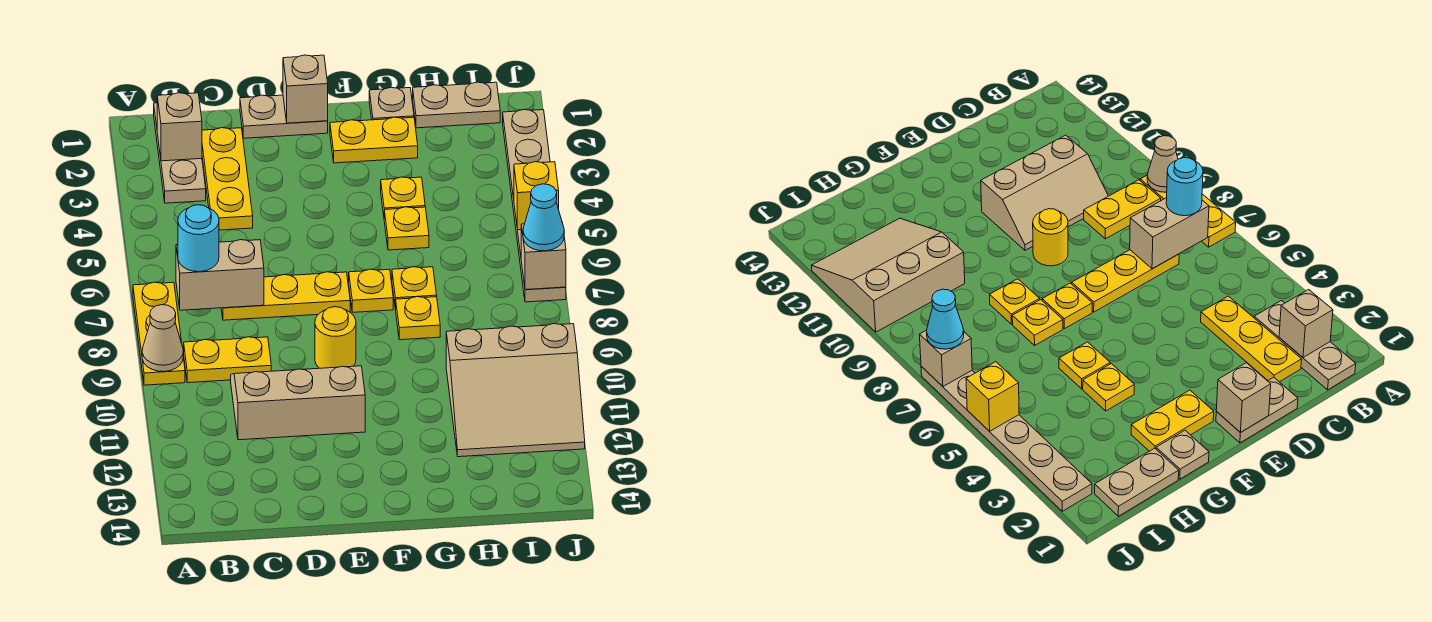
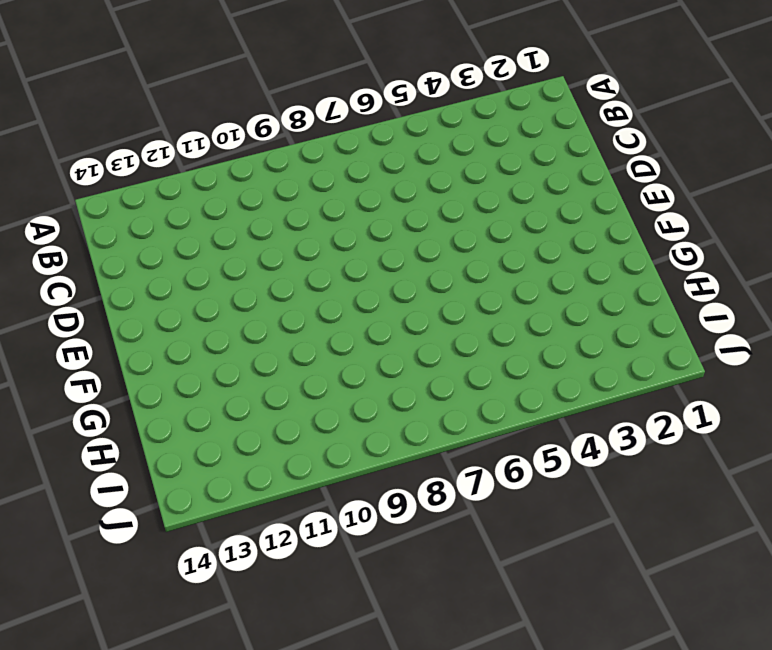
none -> yellow plate A7:A9 level 1
none -> tan plate B1:B3 level 1
none -> yellow plate B9:C9 level 1

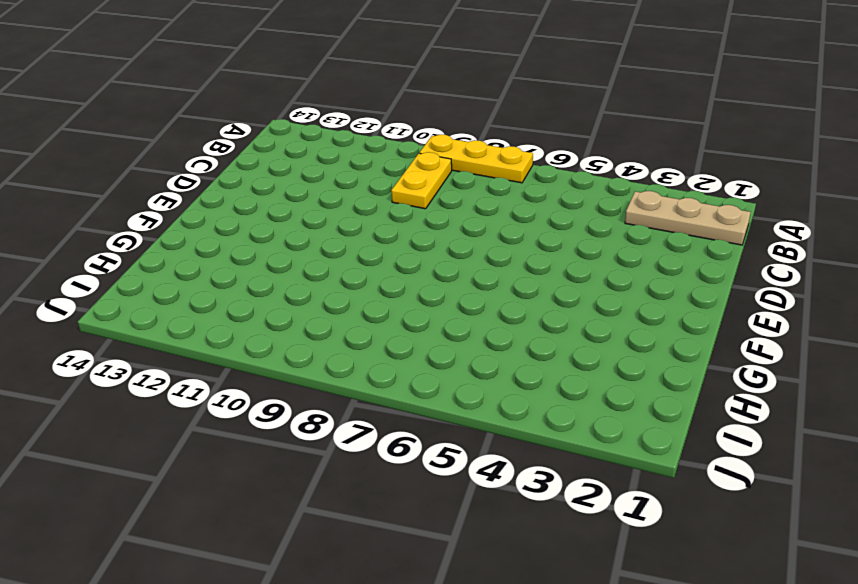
none -> yellow plate C2:C4 level 1
none -> yellow plate C7:E7 level 1
none -> tan slope C10:E11 level 1 top 11

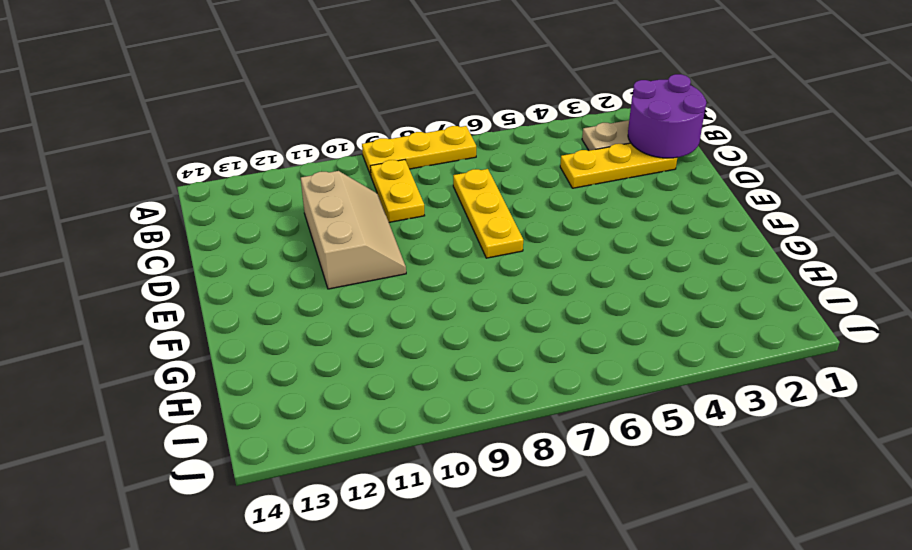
purple round brick B1:C2 level 2 -> tan brick B2 level 2
none -> tan plate D1:E1 level 1
none -> yellow round brick E9 level 1
none -> yellow plate F2:G2 level 1

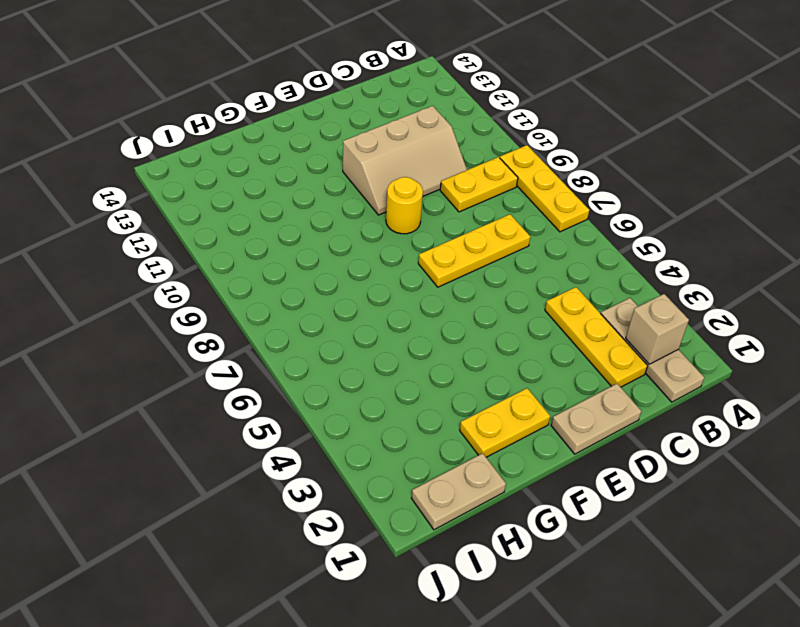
none -> yellow plate F7 level 1
none -> tan plate G1 level 1
none -> yellow plate G4 level 1

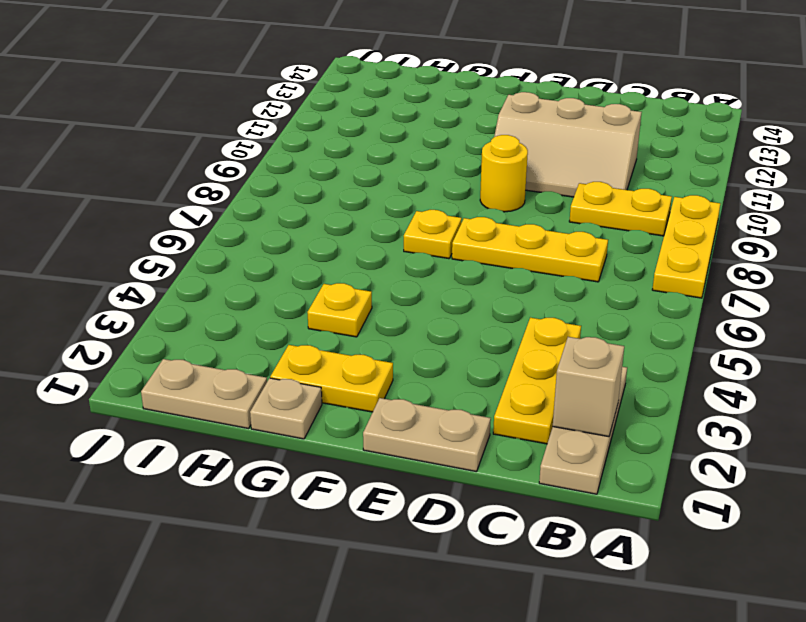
none -> yellow plate G5 level 1
none -> yellow plate G7 level 1
none -> yellow plate G8 level 1

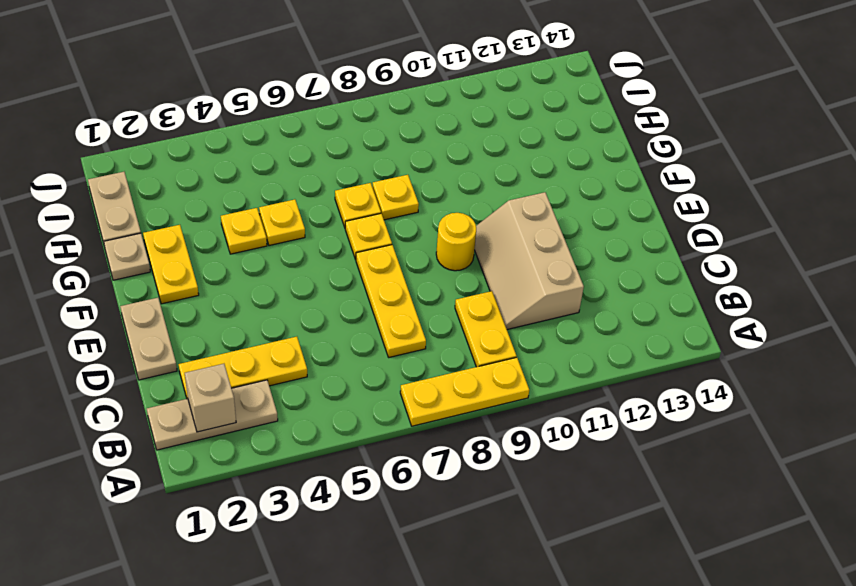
none -> tan slope H10:J12 level 1 top 10
none -> tan plate J2:J7 level 1
none -> tan cone A9 level 2

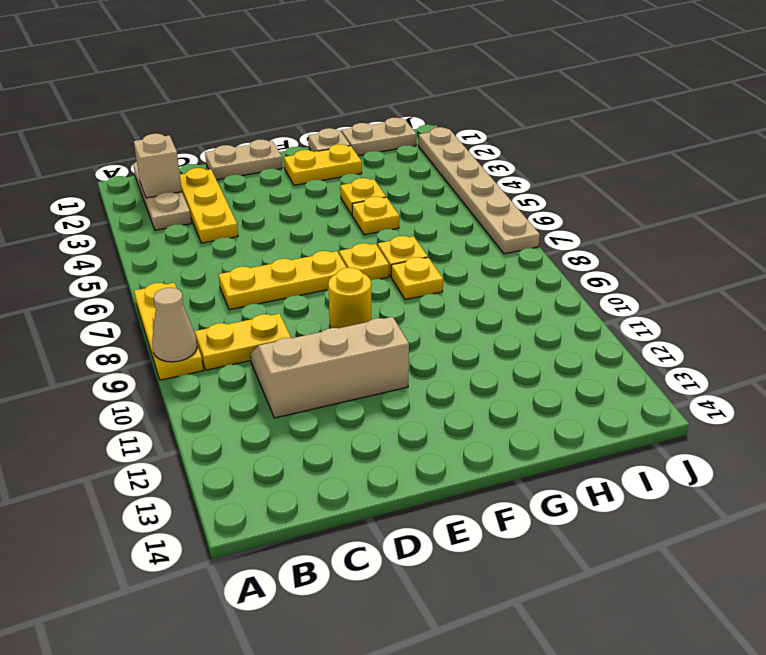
none -> tan slope H10:J12 level 1 top 10
none -> tan brick B7:C7 level 2
none -> tan brick E1 level 2

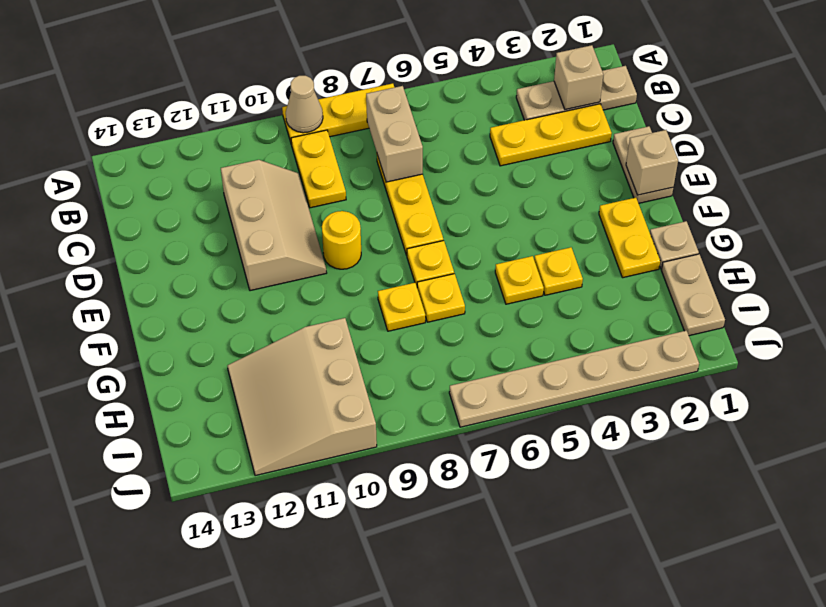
none -> yellow brick J5 level 2
none -> tan brick J7 level 2
none -> cyan round brick B7 level 3

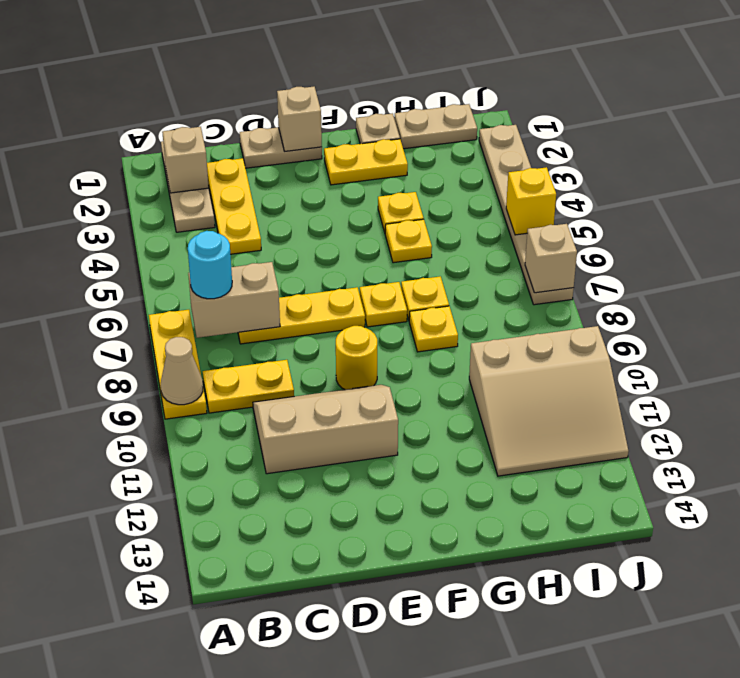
none -> cyan cone J7 level 3

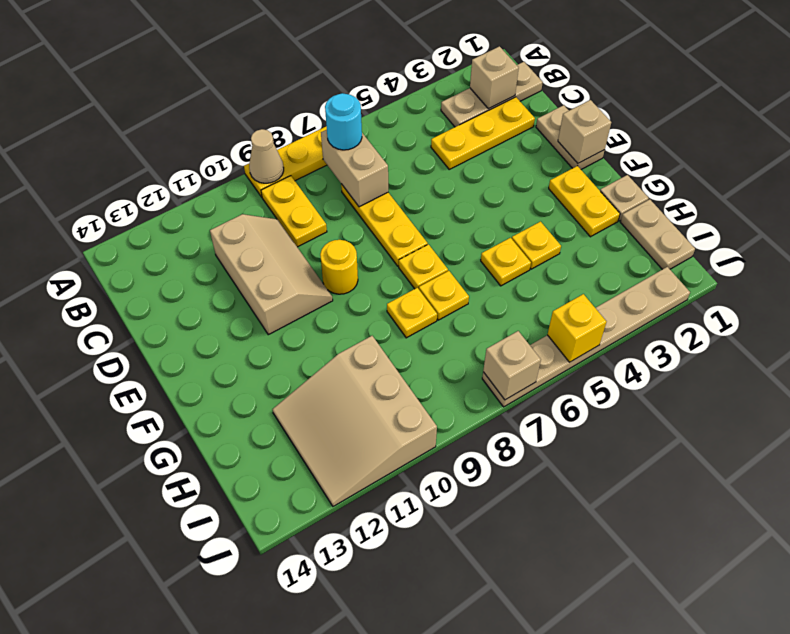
none -> cyan cone J7 level 3

